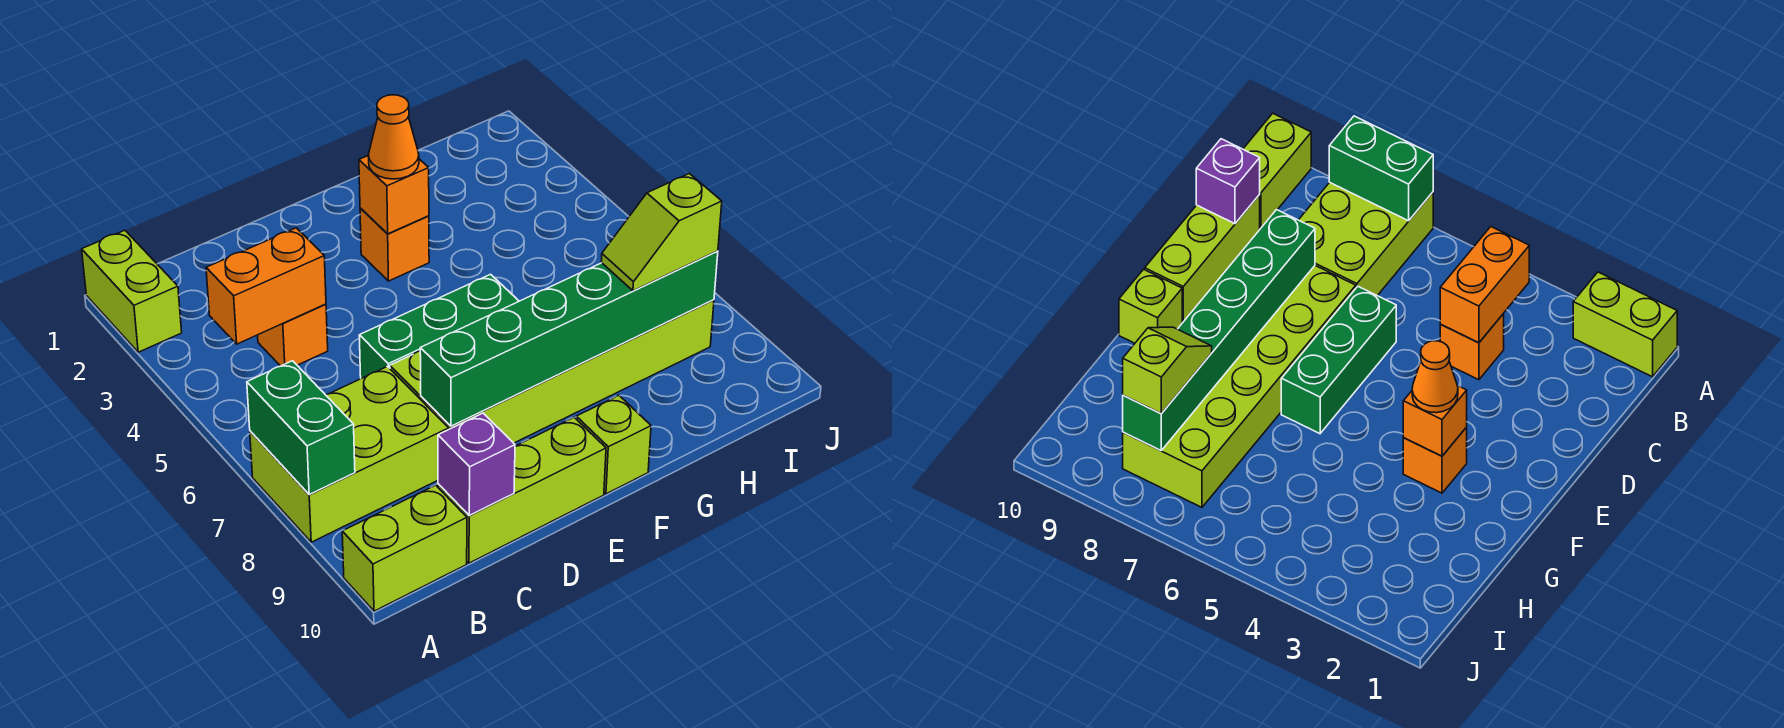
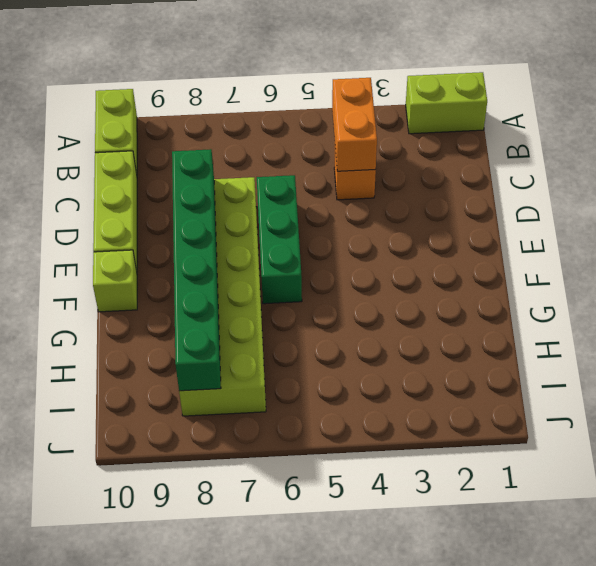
none -> lime brick A7:C8 level 1
none -> orange brick F3 level 1
none -> green brick A7:A8 level 2

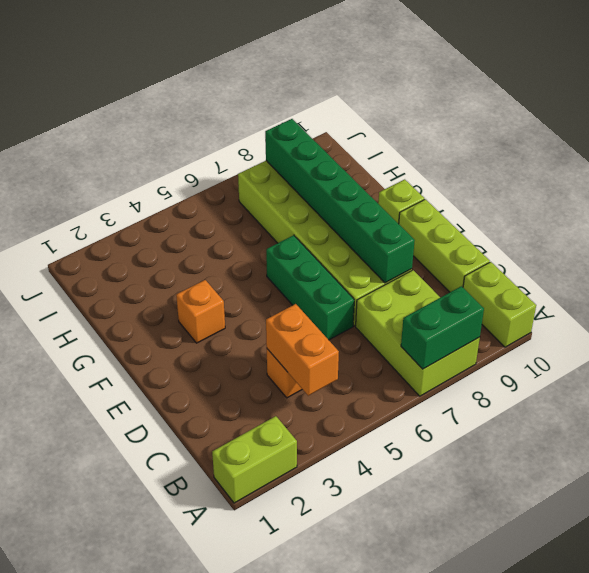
none -> purple brick C10 level 2
none -> orange brick F3 level 2
none -> orange cone F3 level 3

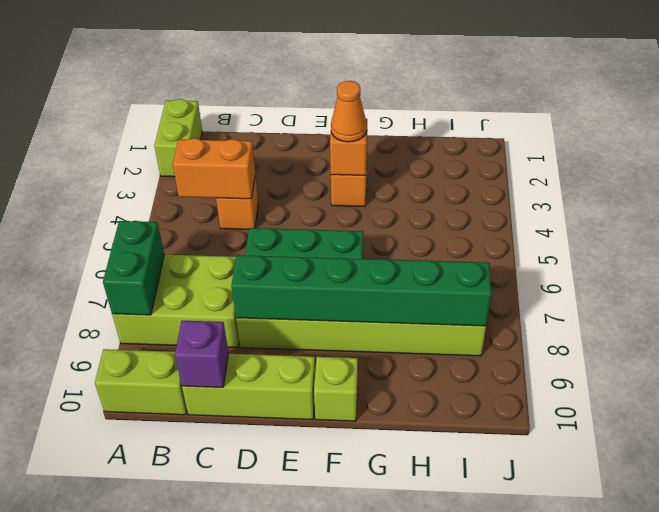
none -> lime slope H8:I8 level 3 top I

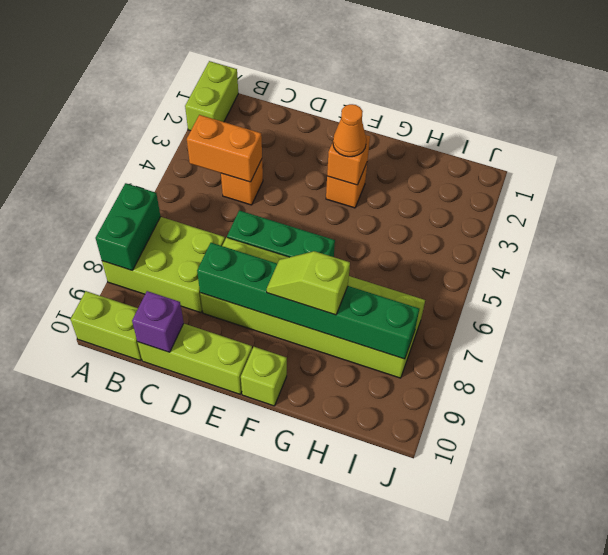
lime slope F8:G8 level 3 top G -> lime slope H8:I8 level 3 top I

